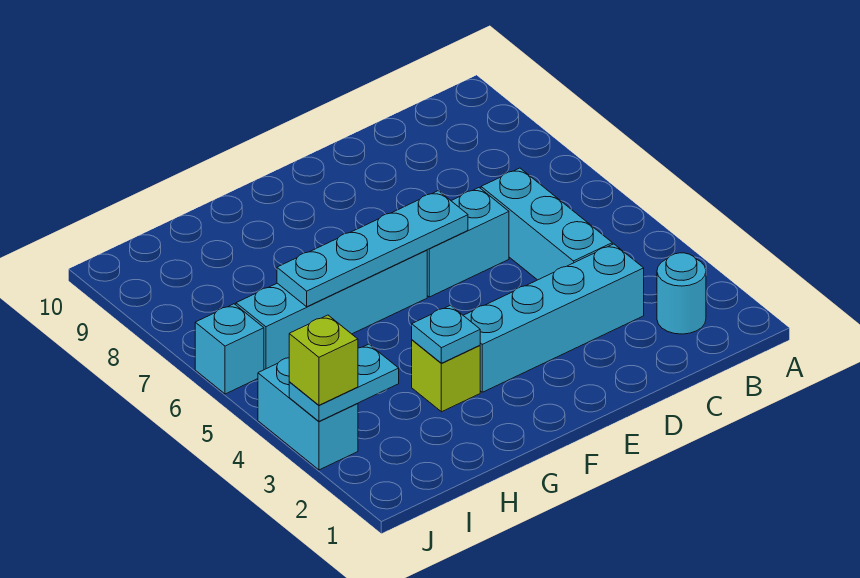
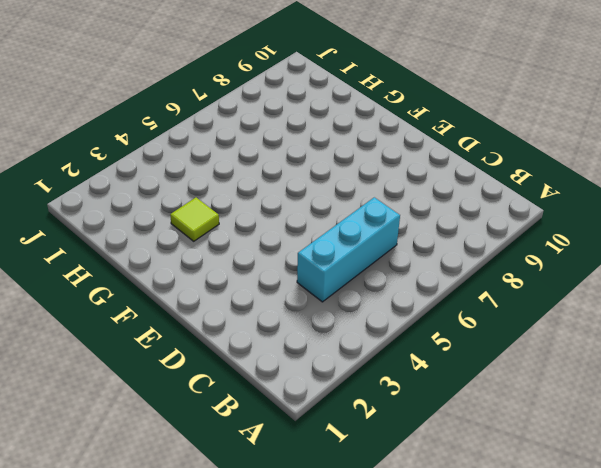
lime tile G3 level 1 -> lime brick G3 level 1
none -> cyan round brick B2 level 1
none -> cyan brick C3:F3 level 1
none -> cyan brick D6:E6 level 1

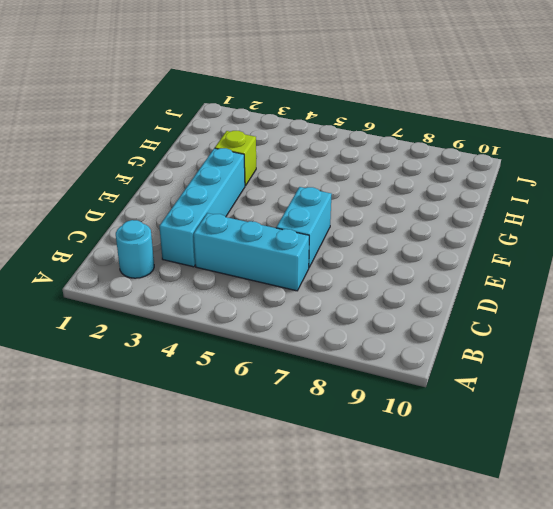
none -> cyan brick F6:I6 level 1
none -> cyan brick J3:J4 level 1
none -> cyan brick J6 level 1

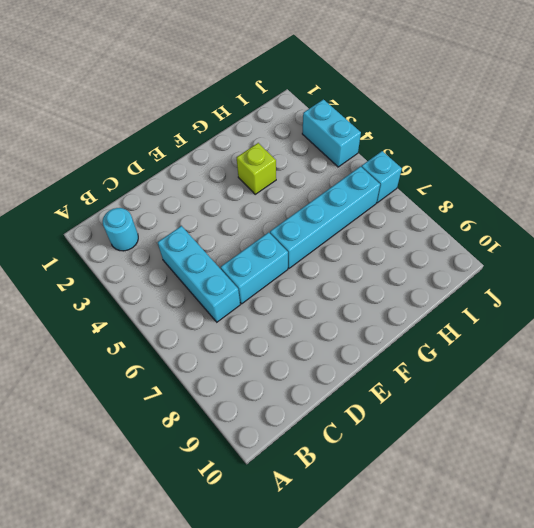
none -> cyan brick C3:F3 level 1
none -> cyan plate E6:H6 level 2
none -> cyan plate G3 level 2

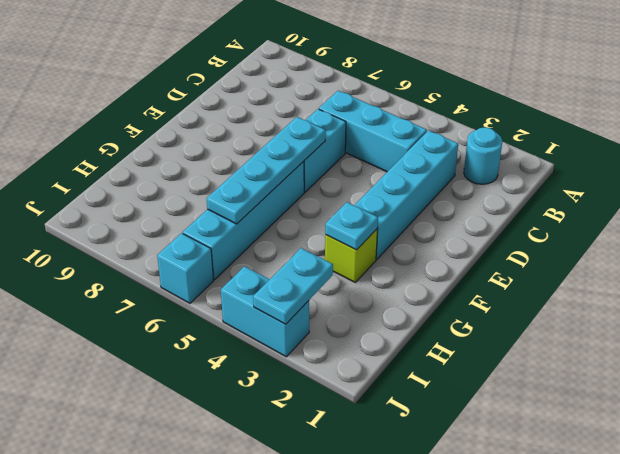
none -> lime brick J3 level 3

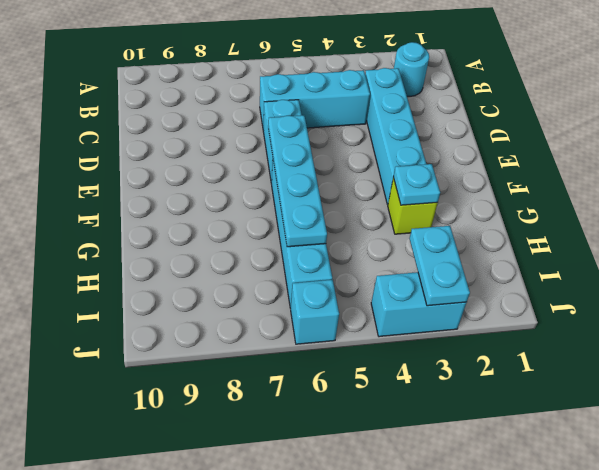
none -> lime brick J3 level 3

